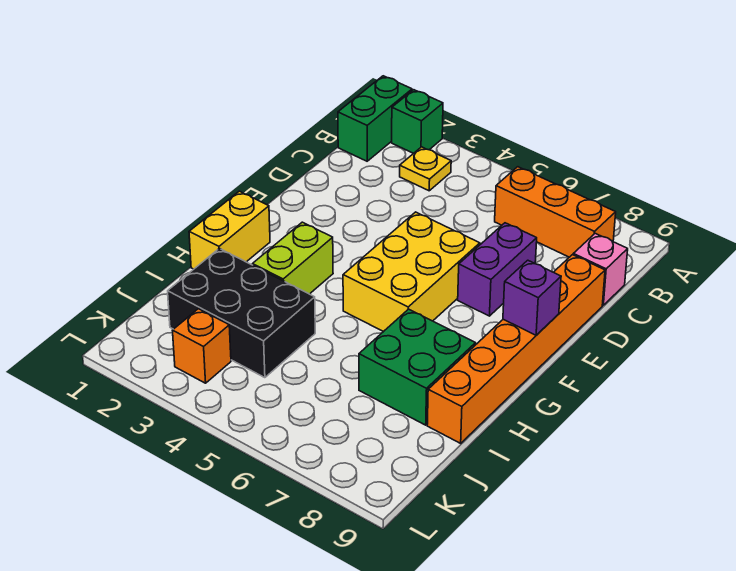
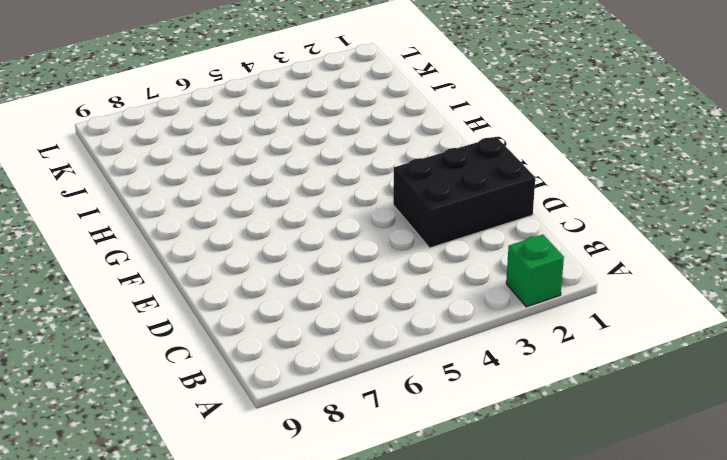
black brick D1:E3 level 1 -> black brick I2:J4 level 1
none -> green brick A1:B1 level 1
none -> yellow plate B3 level 1
none -> orange brick B6:B8 level 1

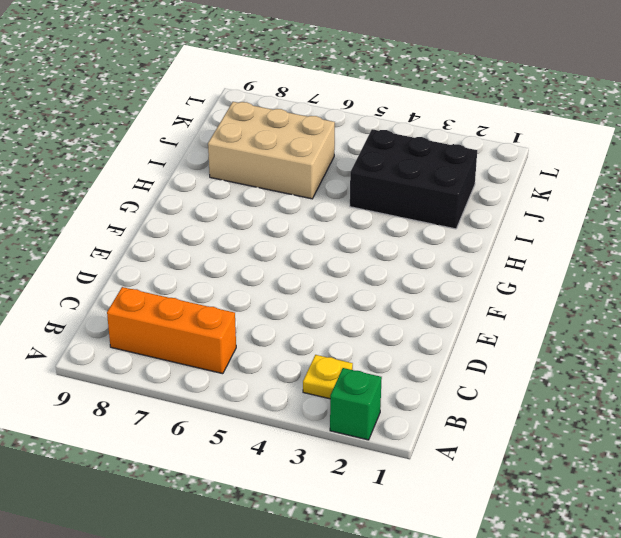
tan brick I6:J8 level 1 -> green brick H7:I8 level 1
none -> green brick A1:B1 level 1
none -> pink brick C9 level 1
none -> purple brick D7:E7 level 1

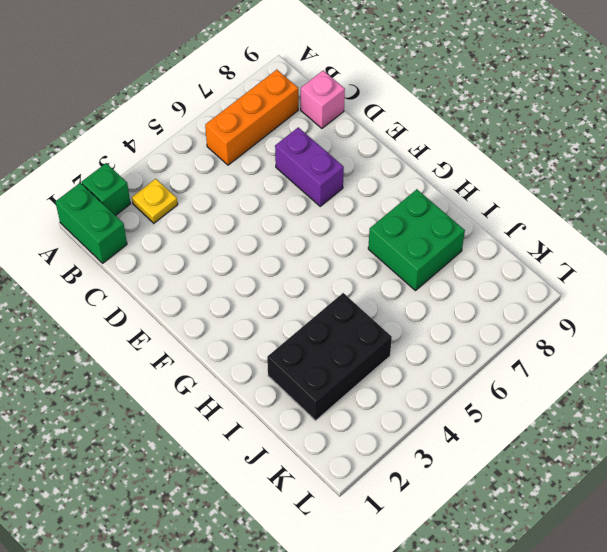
none -> orange brick D9:I9 level 1
none -> yellow brick E5:G6 level 1
none -> yellow brick G1:H1 level 1

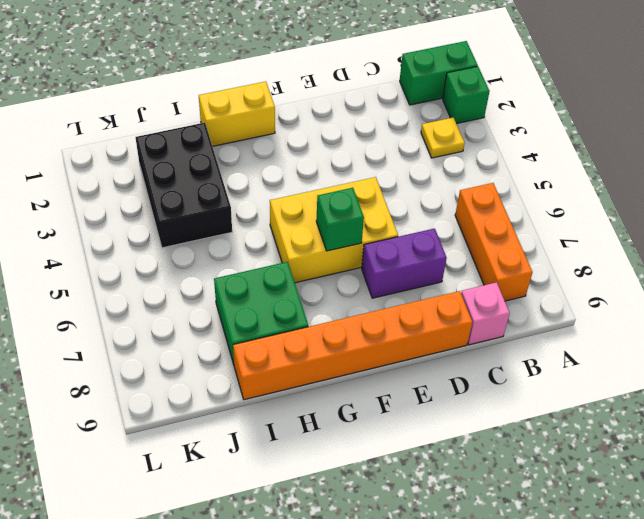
green brick F6 level 2 -> none
none -> lime brick G3:H3 level 1
none -> orange brick K3 level 1
none -> purple brick F9 level 2

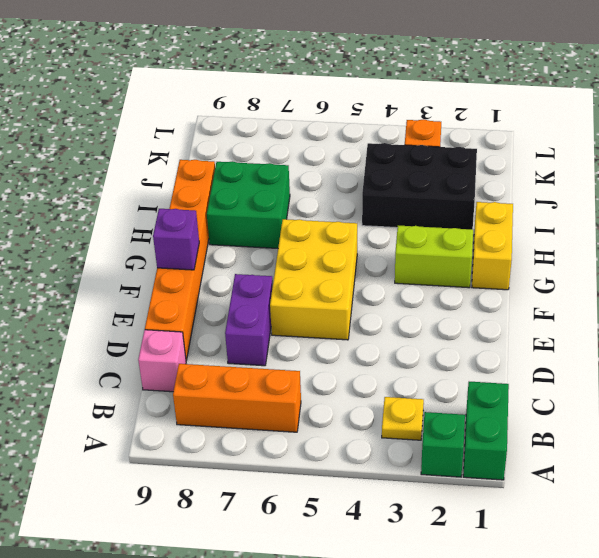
lime brick G2:G3 level 1 -> lime brick G3:H3 level 1

